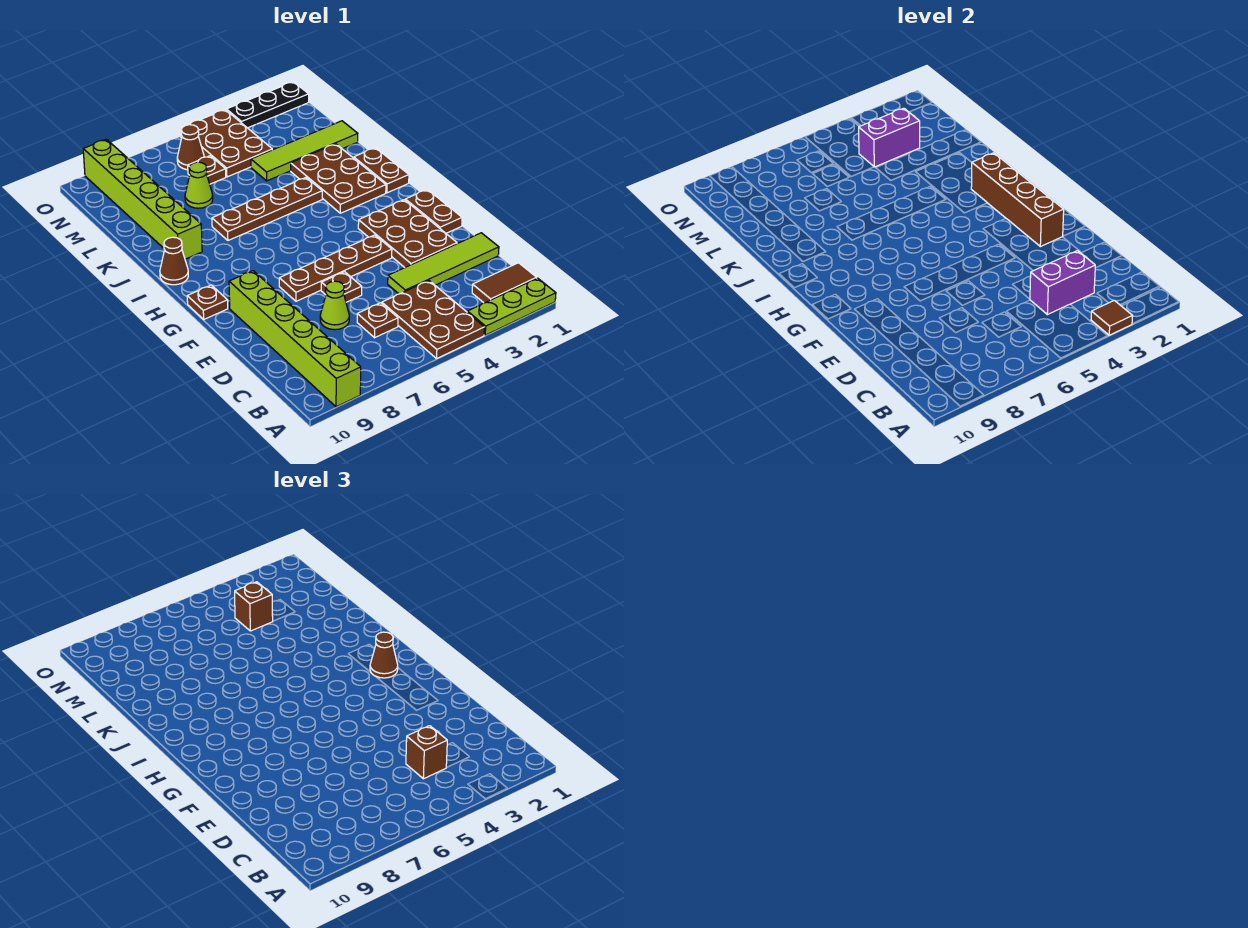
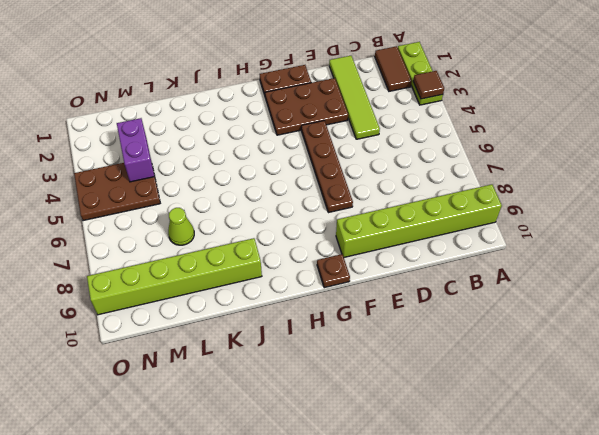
none -> brown plate A4:C5 level 1
none -> brown plate C6 level 1
none -> lime cone D7 level 1
none -> brown plate E6 level 1

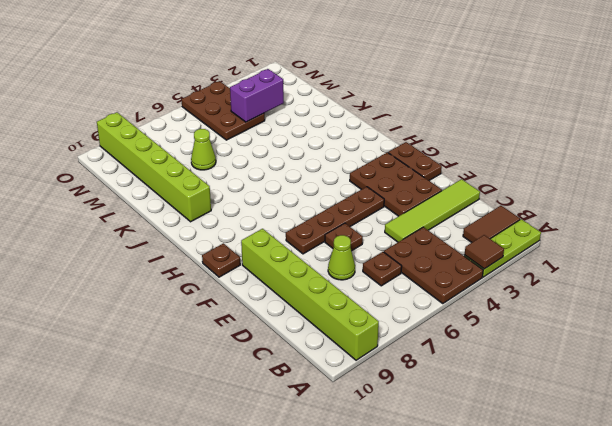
none -> brown plate I1:J1 level 1
none -> brown plate I2:K3 level 1
none -> brown cone I10 level 1
none -> brown plate J4:J7 level 1

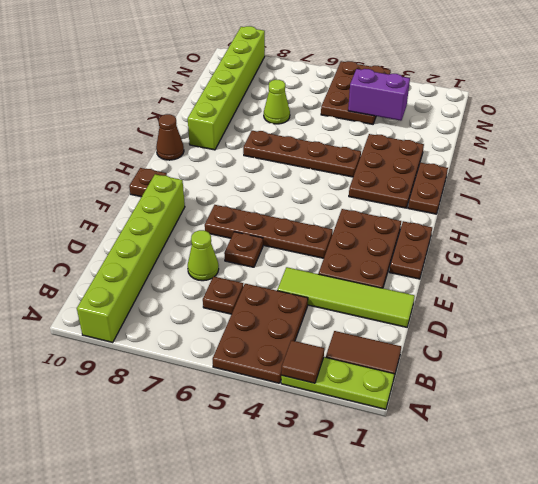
none -> lime tile L1:L4 level 1
none -> brown plate M6 level 1
none -> brown cone N6 level 1
none -> black plate O1:O3 level 1

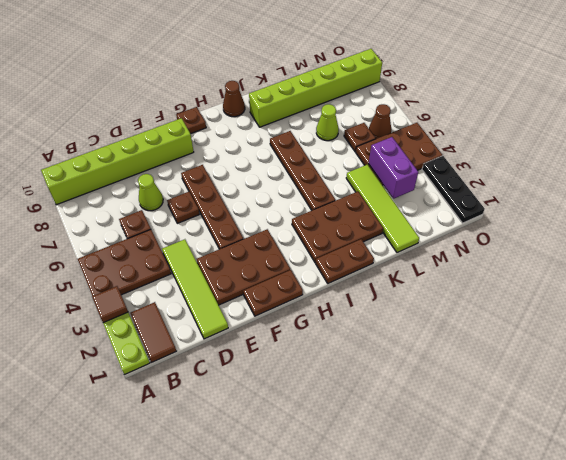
none -> purple brick C3:C4 level 2
none -> brown brick F2:I2 level 2
none -> brown brick C4 level 3
none -> brown cone H2 level 3

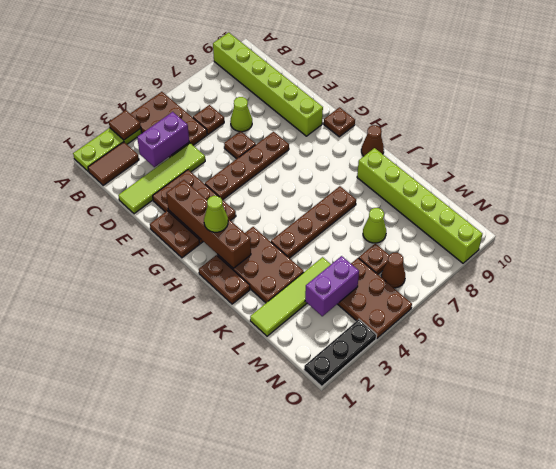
lime cone H2 level 3 -> brown cone H2 level 3
none -> brown brick C4 level 3
none -> brown brick M4 level 3

